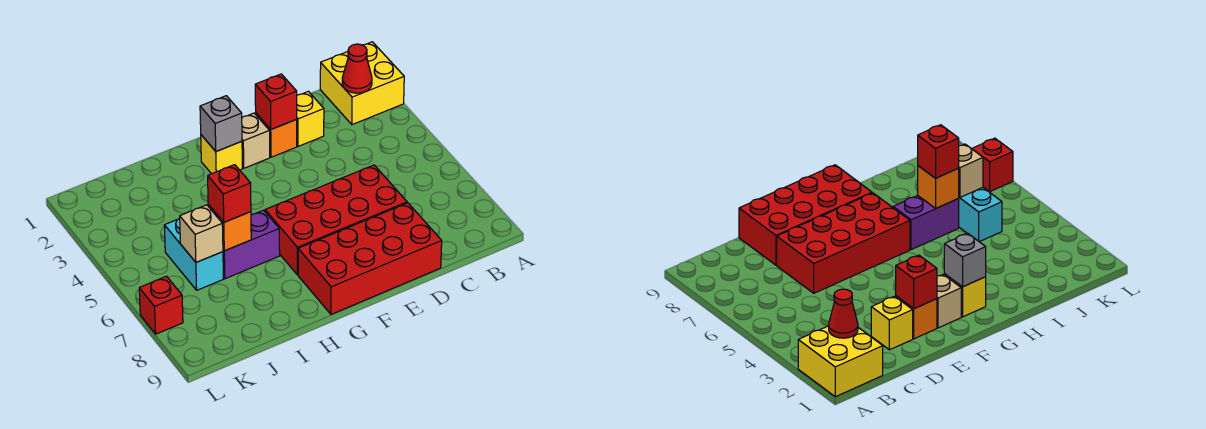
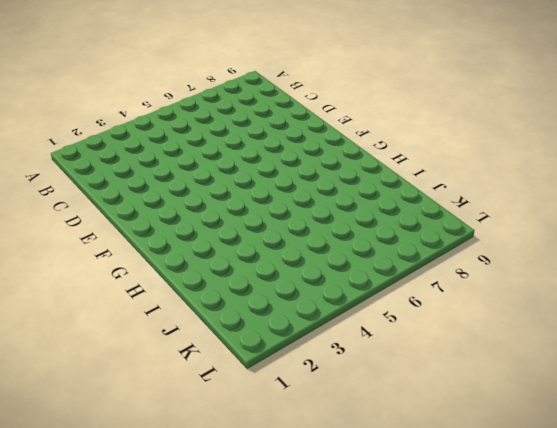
none -> yellow brick A1:B2 level 1
none -> yellow brick D2 level 1
none -> red brick D6:G7 level 1

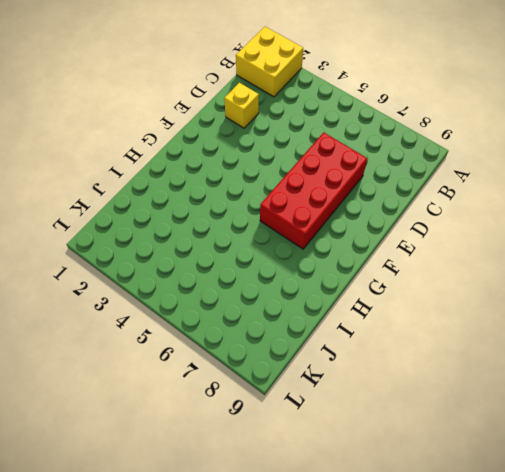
none -> red brick D8:G9 level 1
none -> orange brick E2 level 1
none -> tan brick F2 level 1

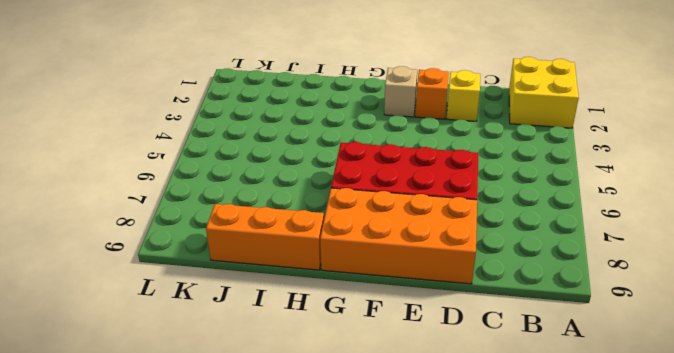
orange brick D8:G9 level 1 -> red brick D8:G9 level 1
orange brick H9:J9 level 1 -> none
none -> yellow brick G2 level 1
none -> purple brick H6:I6 level 1
none -> cyan brick J5:J6 level 1

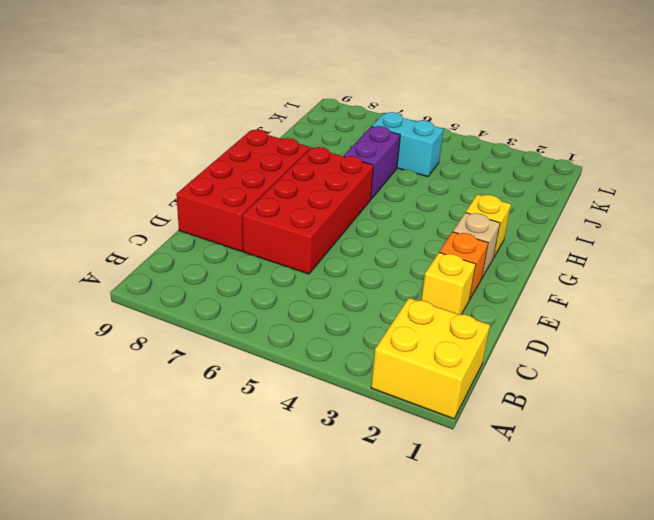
none -> red brick L7 level 1
none -> red cone B2 level 2
none -> red brick E2 level 2

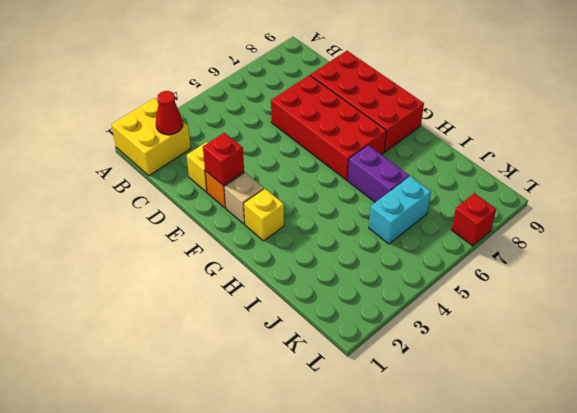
none -> grey brick G2 level 2
none -> orange brick I6 level 2
none -> tan brick J6 level 2

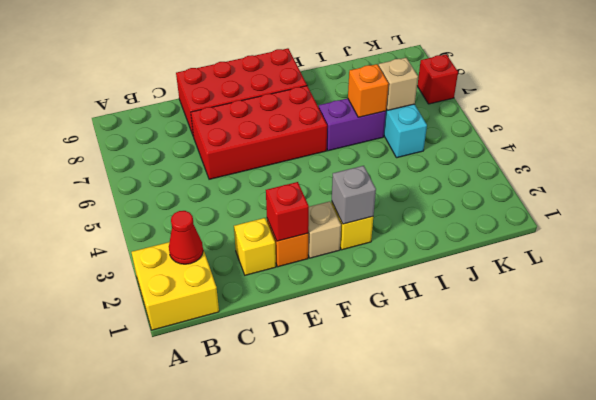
none -> red brick I6 level 3

